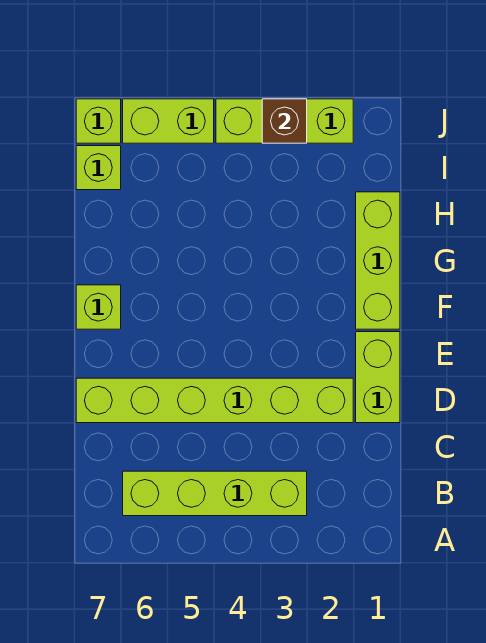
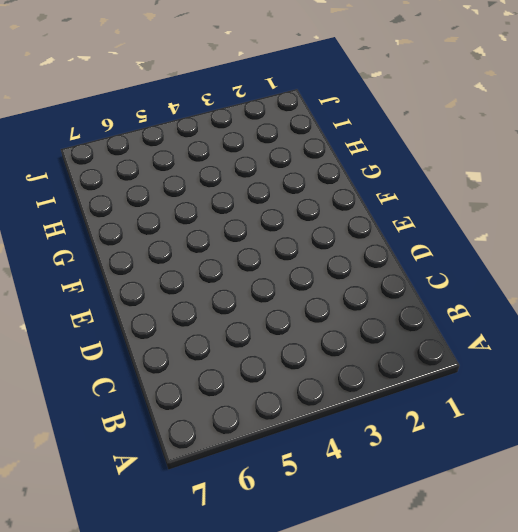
none -> lime brick B3:B6 level 1
none -> lime brick D1:E1 level 1

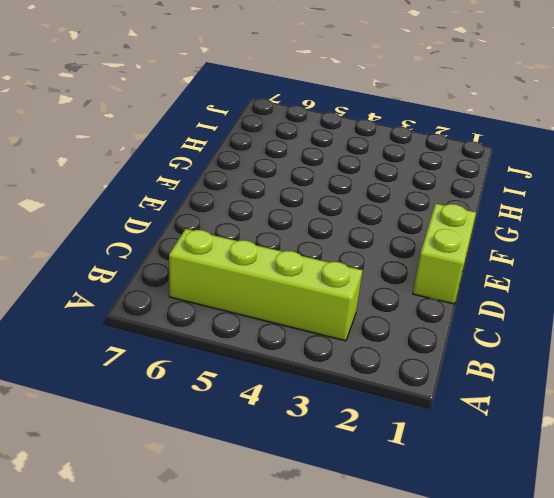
none -> lime brick D2:D7 level 1
none -> lime brick F1:H1 level 1

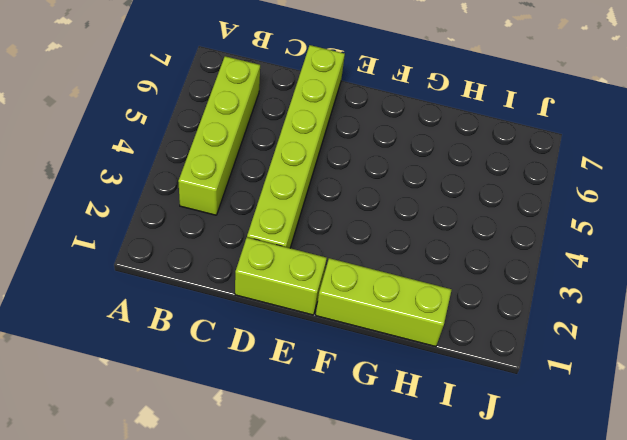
none -> lime brick F7 level 1
none -> lime brick I7 level 1

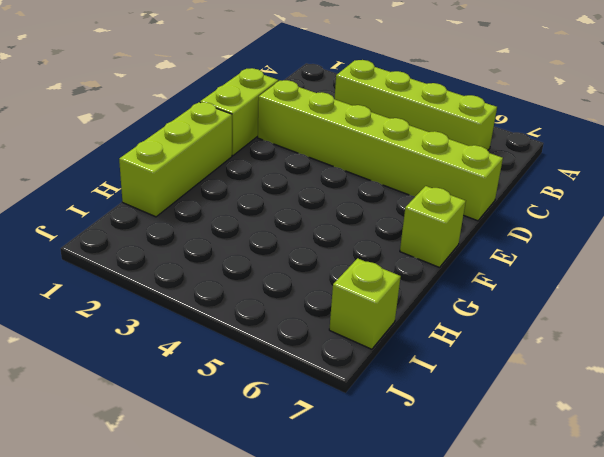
none -> lime brick J2:J4 level 1
none -> lime brick J5:J6 level 1

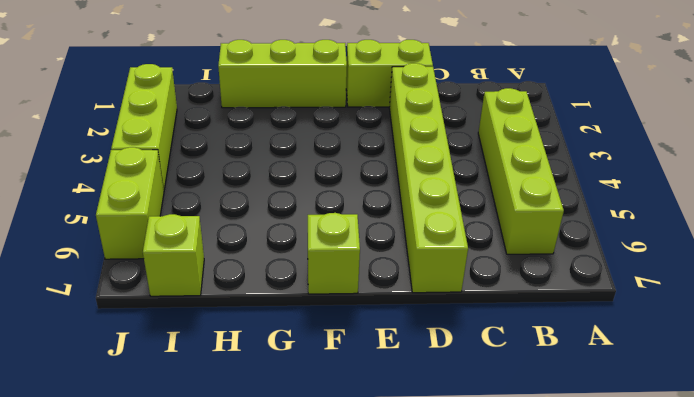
none -> lime brick J7 level 1
none -> brown brick J3 level 2

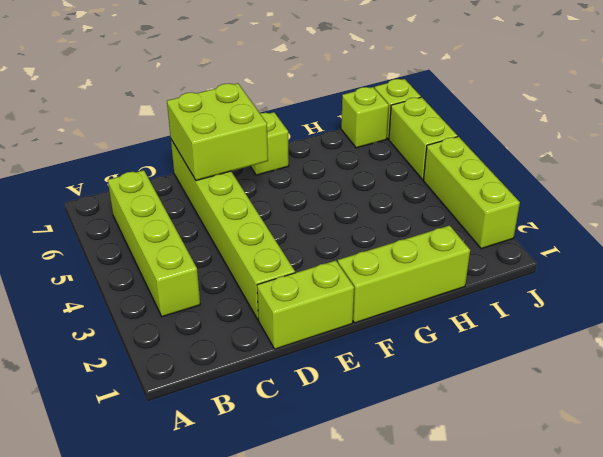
lime brick D6:E7 level 2 -> none
none -> brown brick J3 level 2

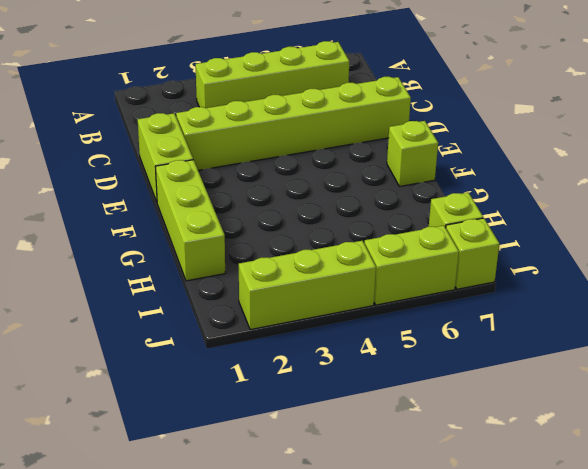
none -> brown brick J3 level 2

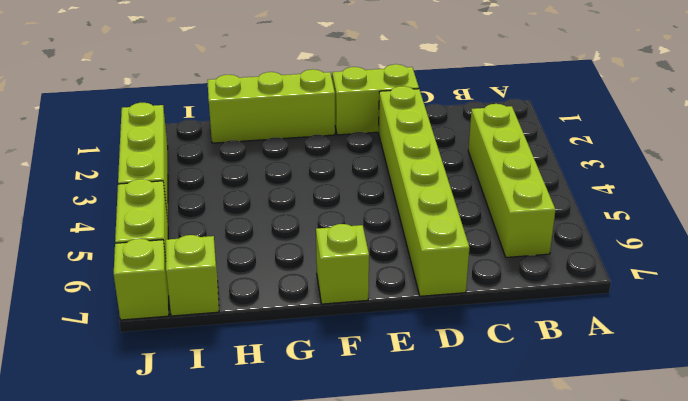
none -> brown brick J3 level 2

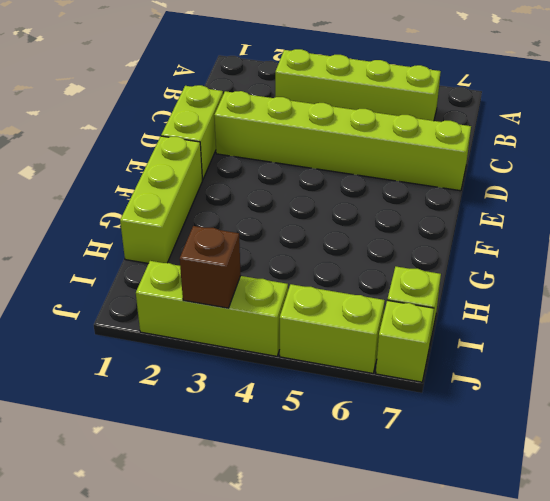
none -> lime brick F7 level 1

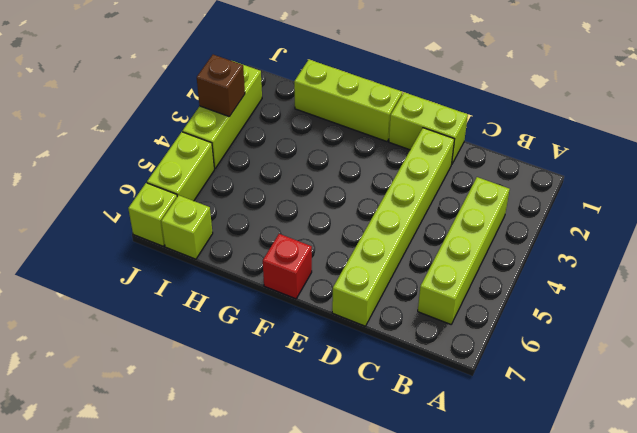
red brick F7 level 1 -> lime brick F7 level 1

